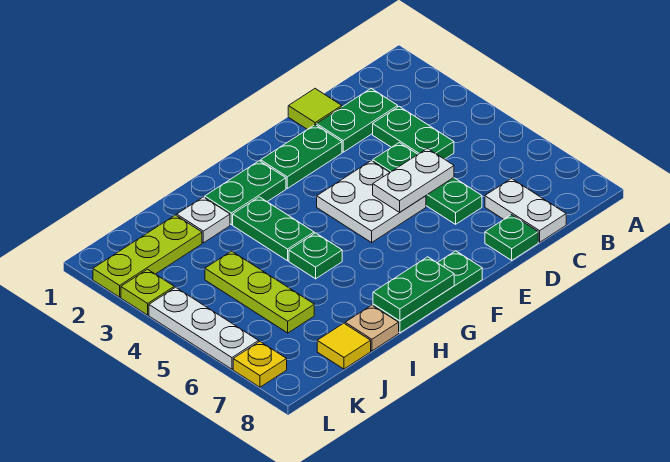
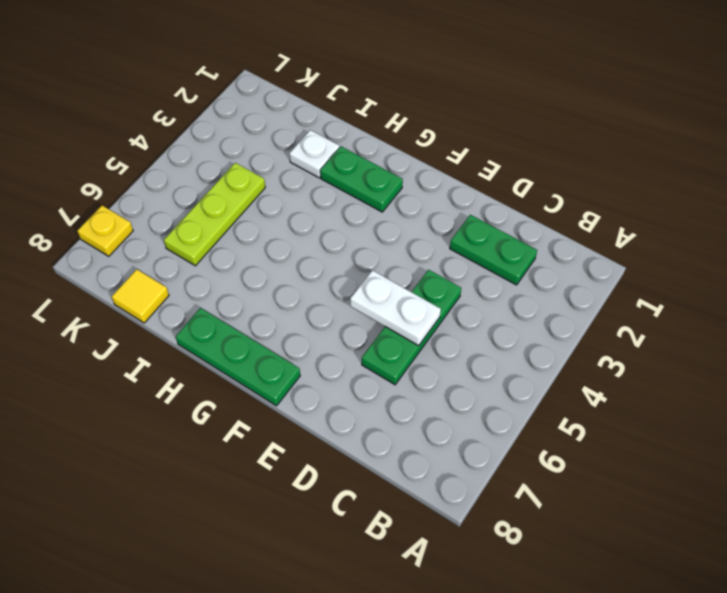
none -> green plate C3:C4 level 1
none -> white plate C7:C8 level 1
none -> lime tile D1 level 1

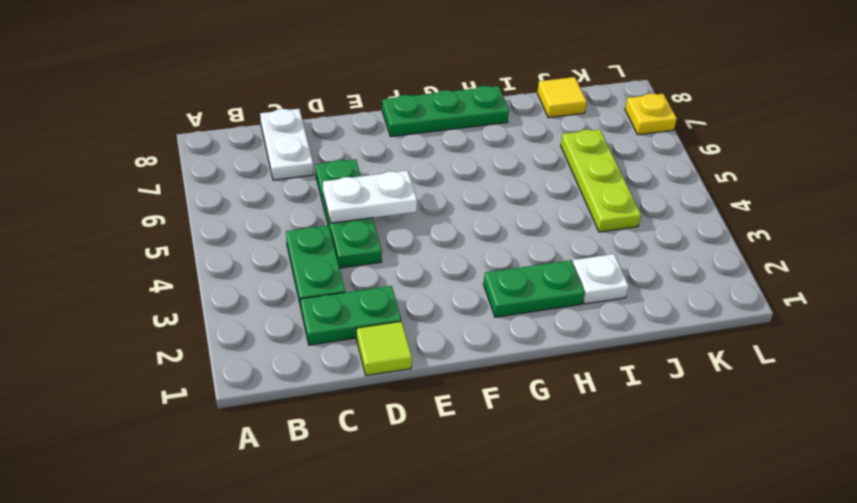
none -> green plate D8 level 1
none -> green plate E2:F2 level 1
none -> white plate E4:F5 level 1

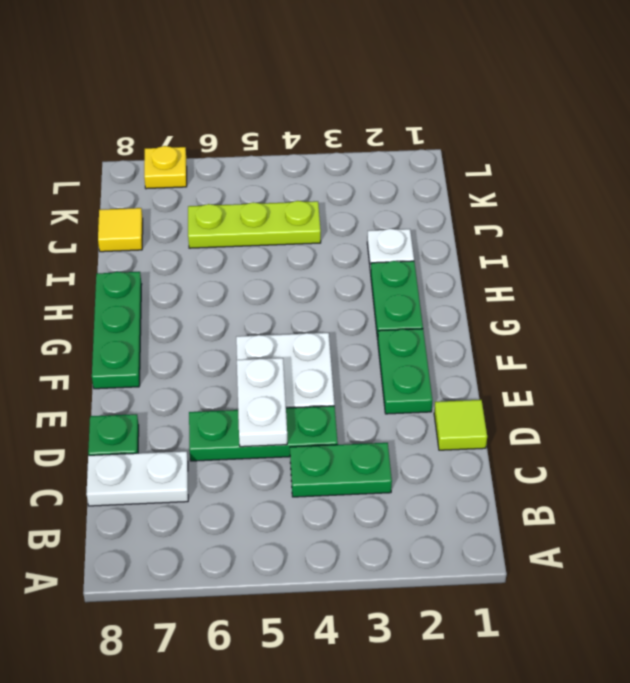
none -> green plate C2:D2 level 1
none -> green plate H3:H4 level 1
none -> green plate H5 level 1

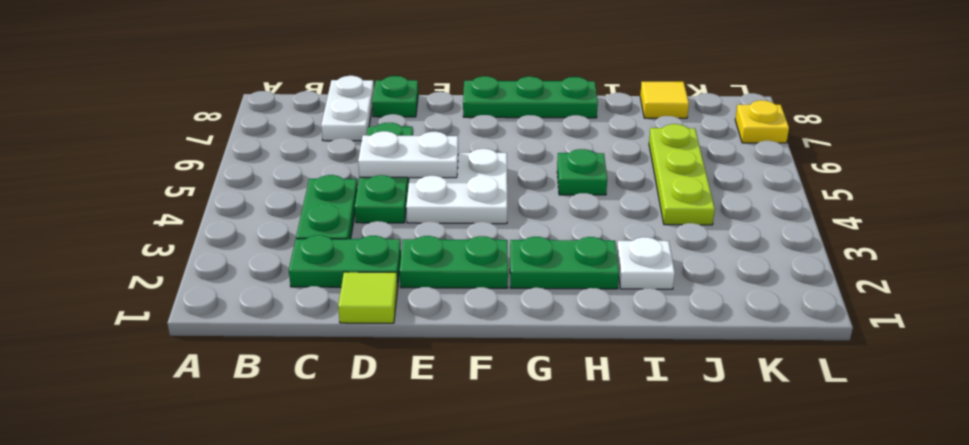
none -> green plate H3:H4 level 1
none -> tan plate I8 level 1
none -> lime plate J2:L2 level 1

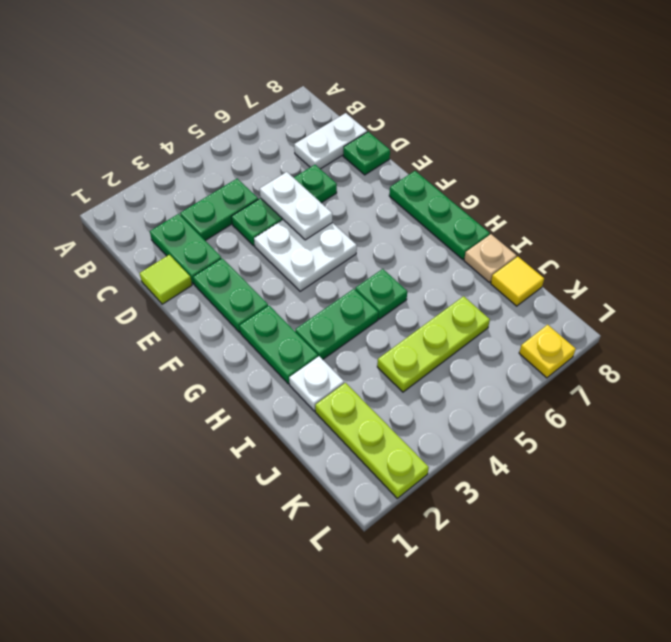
none -> lime plate L3 level 1
none -> white plate L4:L6 level 1
none -> green plate G8:H8 level 2

